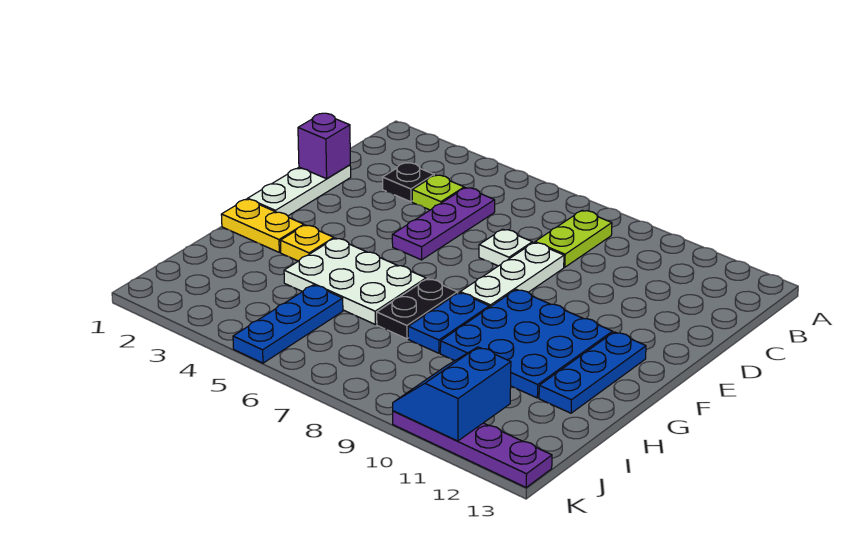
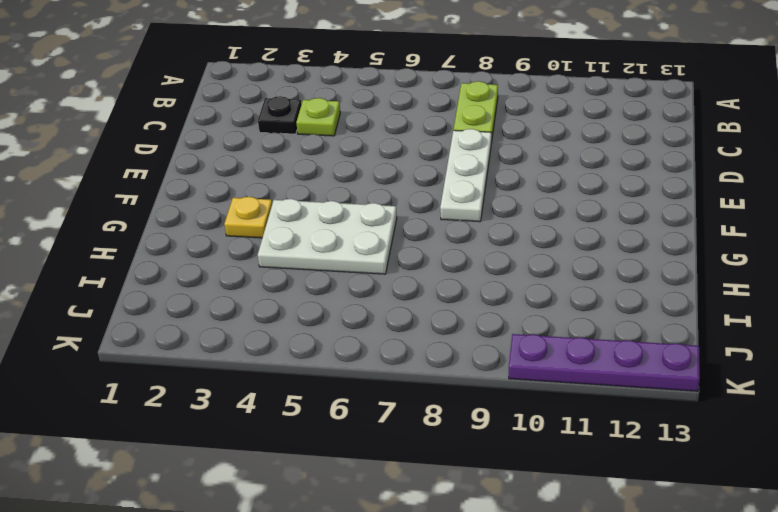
none -> purple plate C5:E5 level 1
none -> white plate D1:F1 level 1
none -> white plate D7 level 1

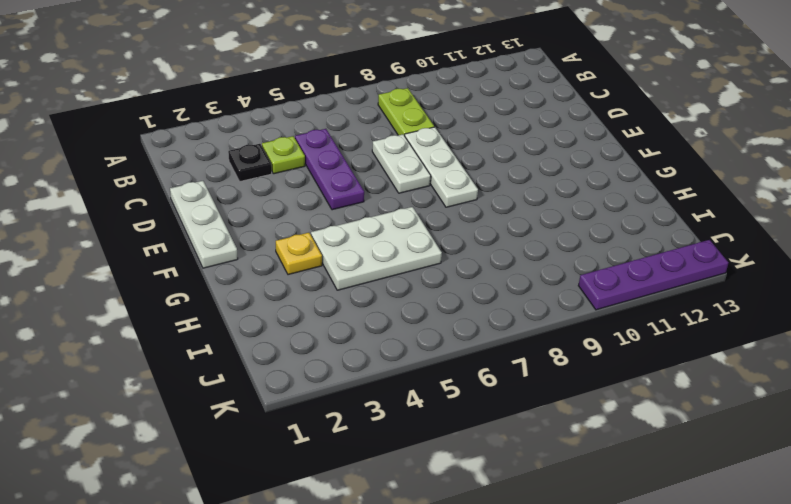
white plate D7:E7 level 1 -> white plate D7 level 1
none -> blue plate F9:H11 level 1
none -> blue plate F12:H12 level 1
none -> yellow plate G1:G2 level 1

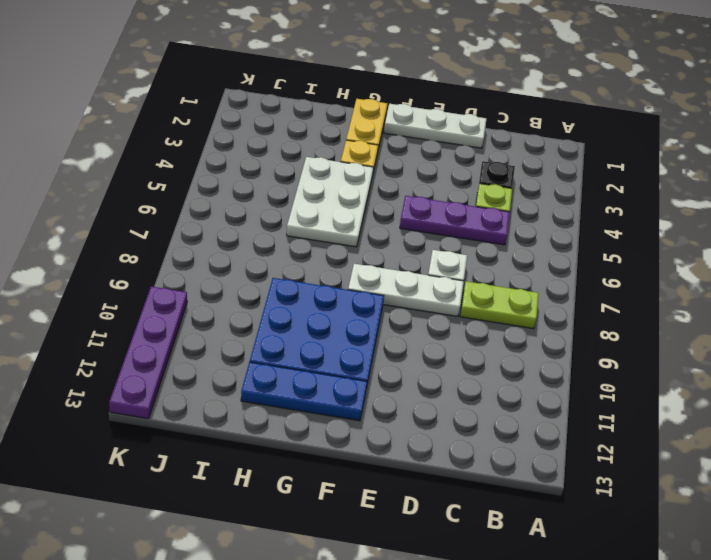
none -> black plate G7:H7 level 1
none -> blue plate G8:H8 level 1
none -> blue plate I5:K5 level 1

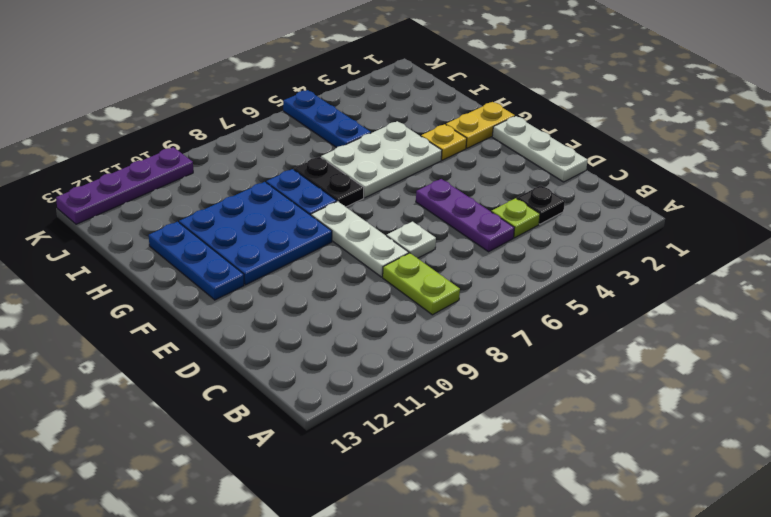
none -> purple brick D1 level 2
none -> blue slope J10:K11 level 2 top 11

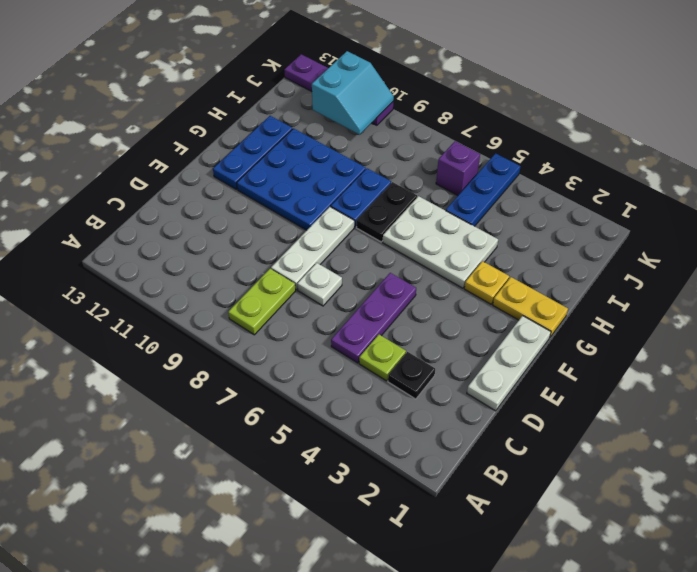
purple brick J6 level 1 -> purple brick D1 level 2
cyan slope J10:K11 level 2 top 11 -> blue slope J10:K11 level 2 top 11

